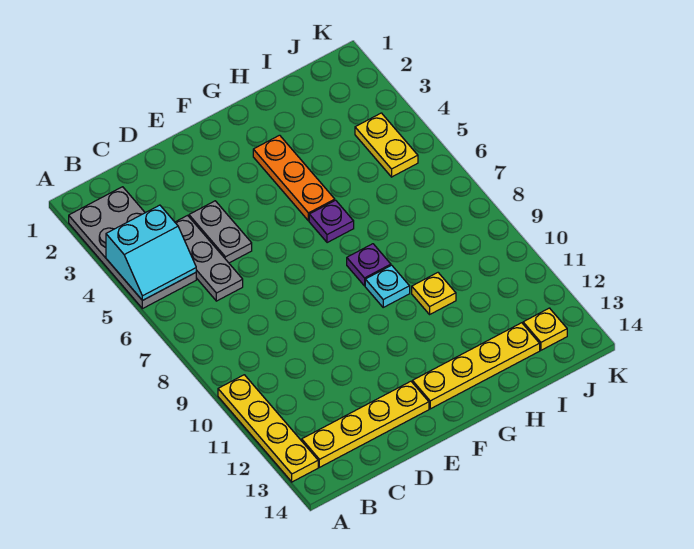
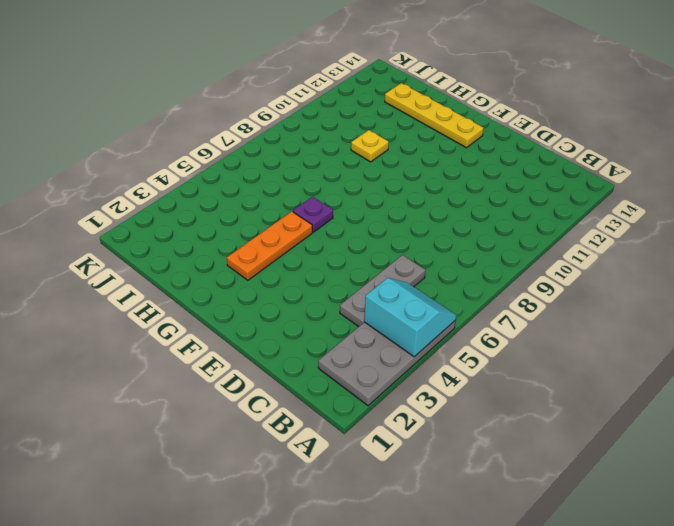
none -> yellow plate A10:A13 level 1
none -> yellow plate B13:E13 level 1
none -> grey plate D4:D5 level 1

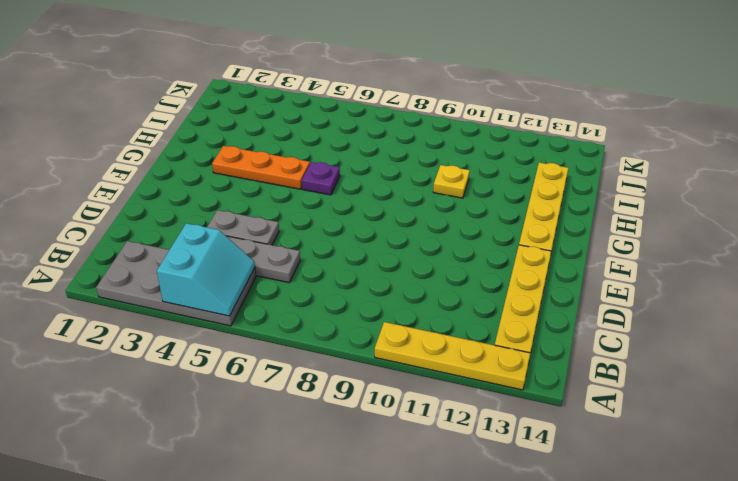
none -> purple plate G8 level 1
none -> cyan plate G9 level 1
none -> yellow plate J4:J5 level 1

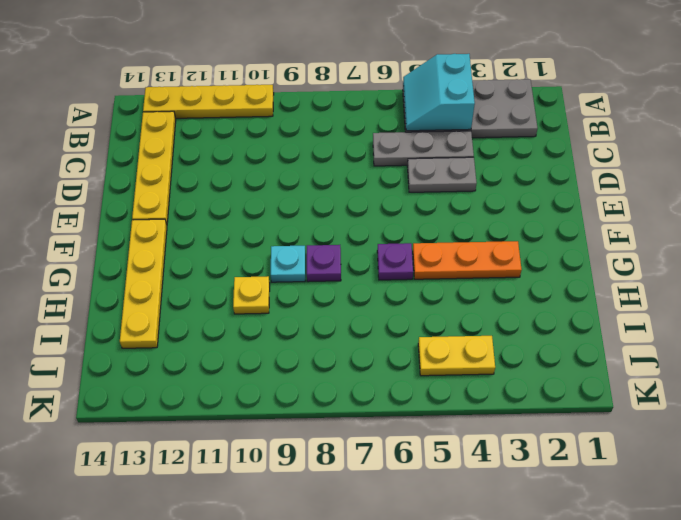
none -> yellow plate J13 level 1

